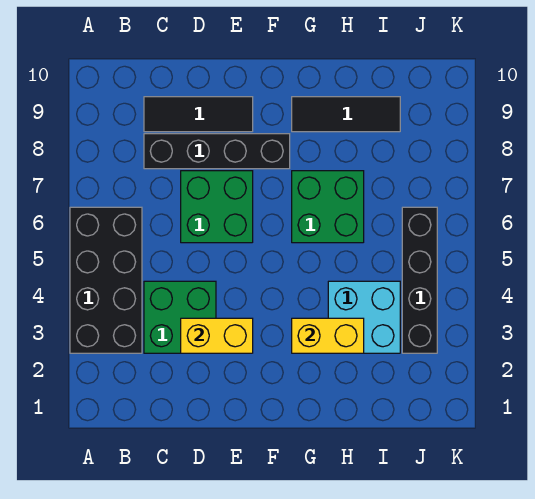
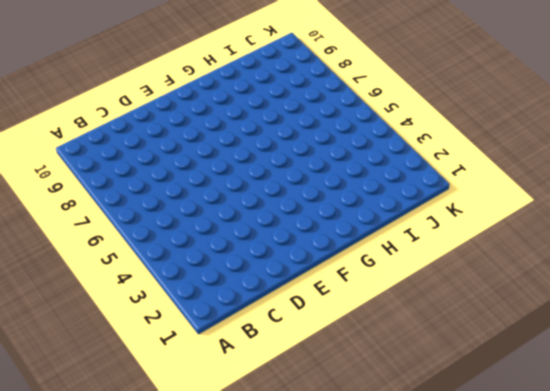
none -> black brick A3:B6 level 1
none -> green brick C3:D4 level 1

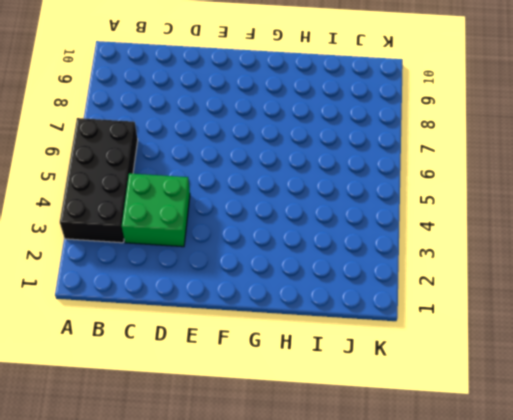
none -> black brick C8:F8 level 1
none -> black tile C9:E9 level 1

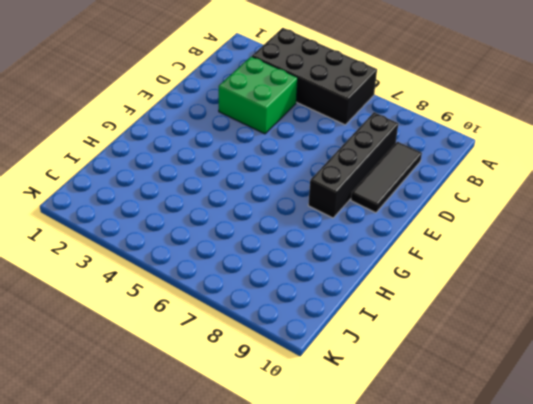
none -> green brick D6:E7 level 1
none -> green brick G6:H7 level 1

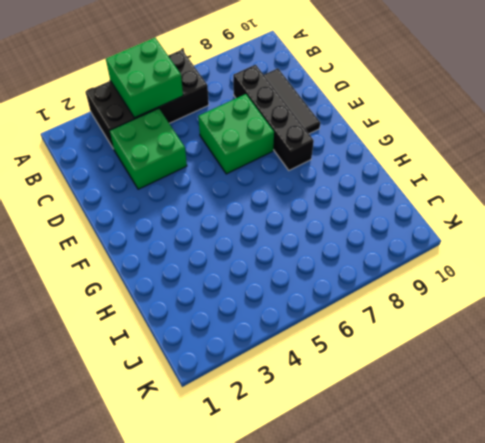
green brick A4:B5 level 2 -> green brick G6:H7 level 1
none -> black tile G9:I9 level 1
none -> cyan brick H3:I4 level 1

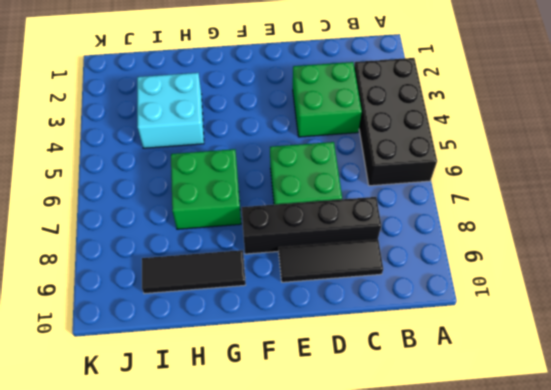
none -> black brick J3:J6 level 1
none -> yellow brick D3:E3 level 2

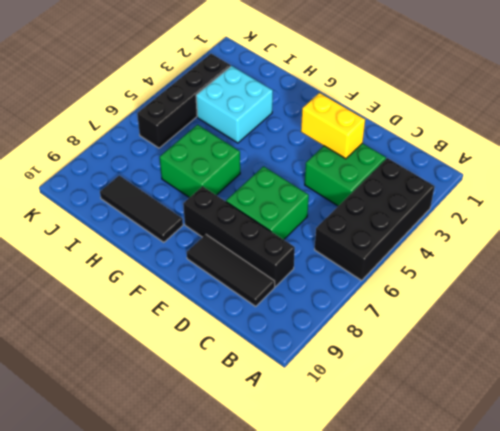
none -> yellow brick G3:H3 level 2

